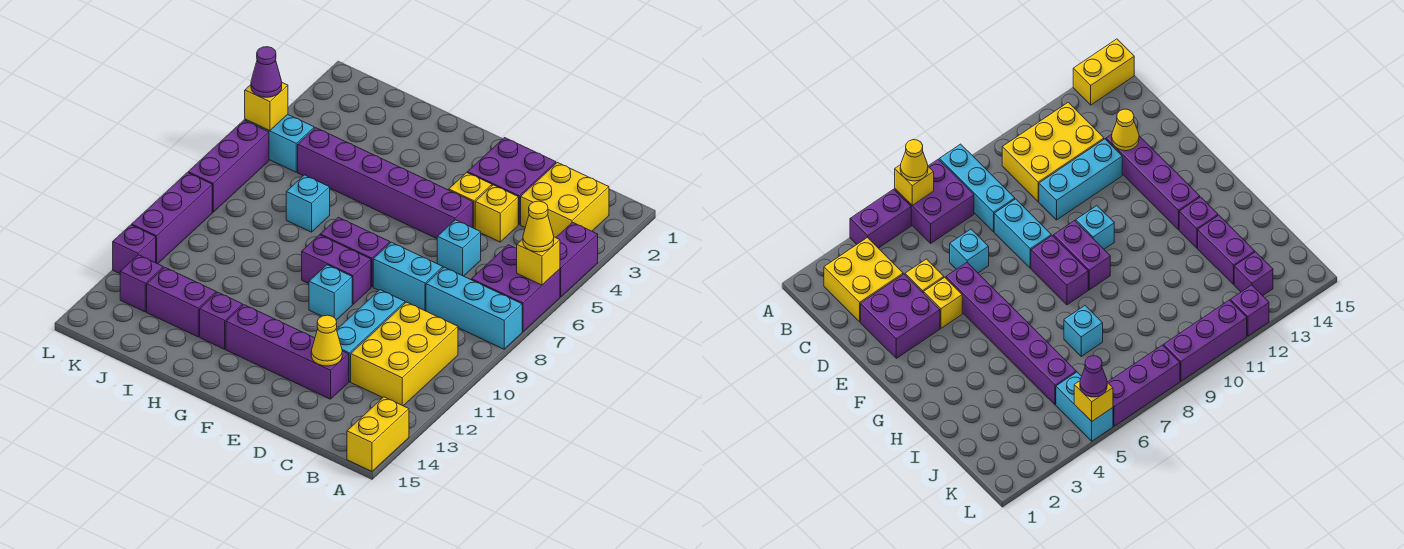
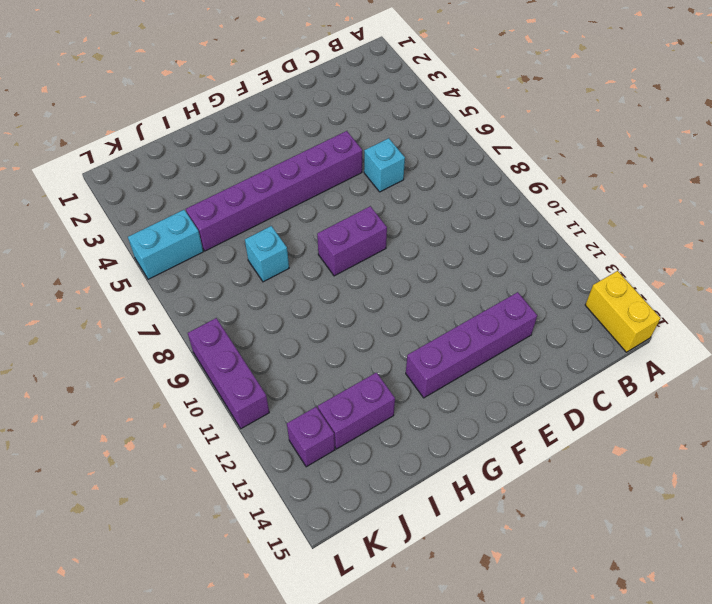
none -> purple brick A4:A5 level 1
none -> purple brick A6:B7 level 1
none -> cyan brick A8:C8 level 1
none -> yellow brick B2:C3 level 1

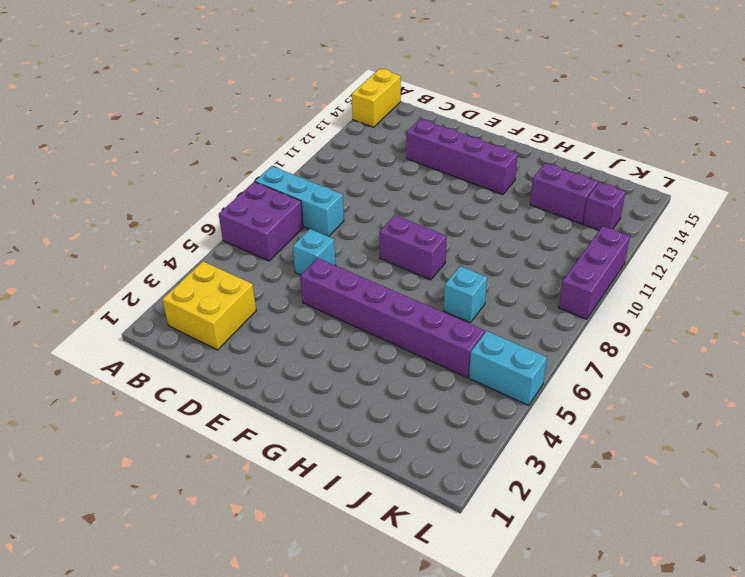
none -> purple brick A4:A5 level 1
none -> yellow brick B10:C12 level 1
none -> purple brick D2:E3 level 1
none -> yellow brick D4 level 1

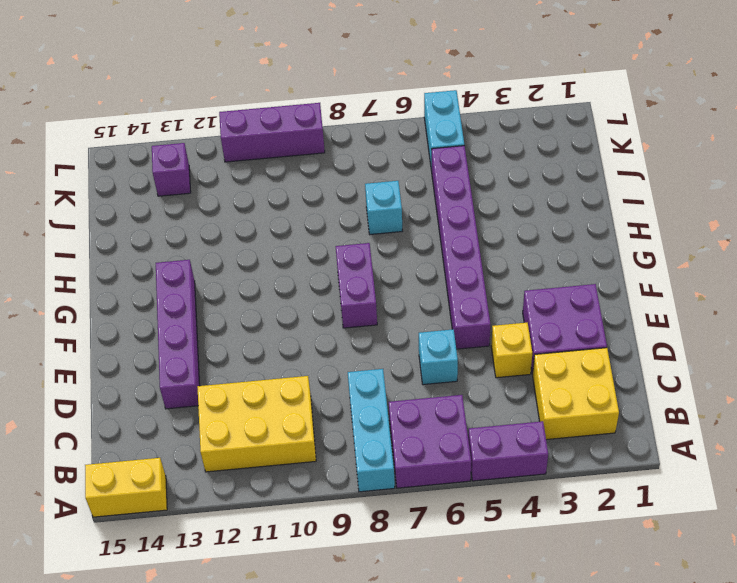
none -> cyan brick D8:E8 level 1
none -> cyan brick D10:D12 level 1
none -> yellow brick E4 level 1
none -> purple brick F9:G9 level 1

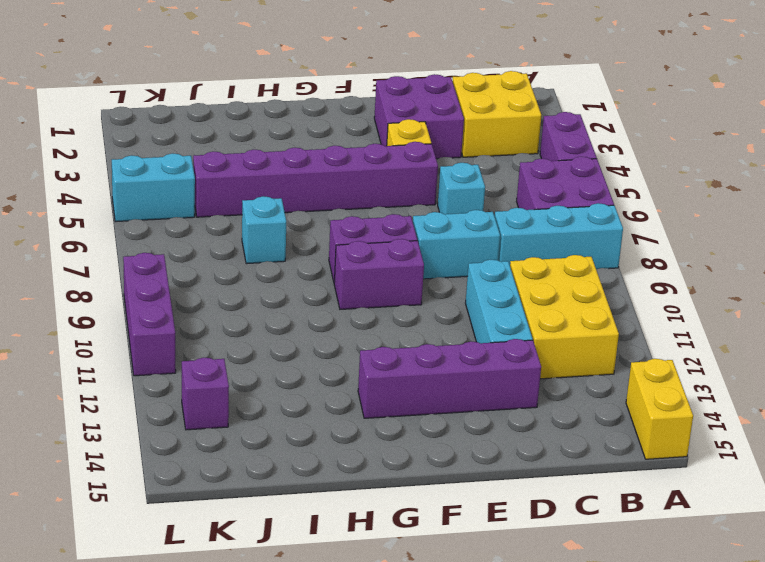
none -> yellow brick D4 level 1
none -> cyan brick F10 level 1
none -> purple brick H13 level 1
none -> purple brick I13:J13 level 1

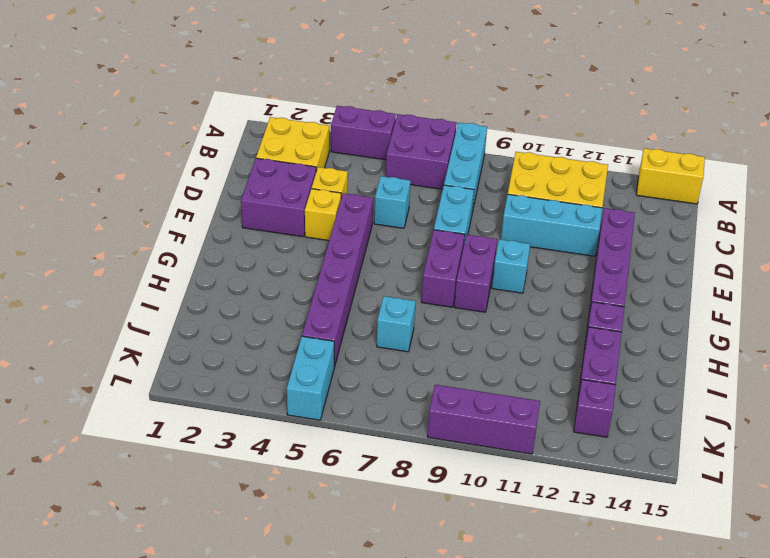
none -> purple brick L6:L8 level 1
none -> purple brick L12 level 1
none -> yellow brick A6 level 2
none -> yellow cone D13 level 2

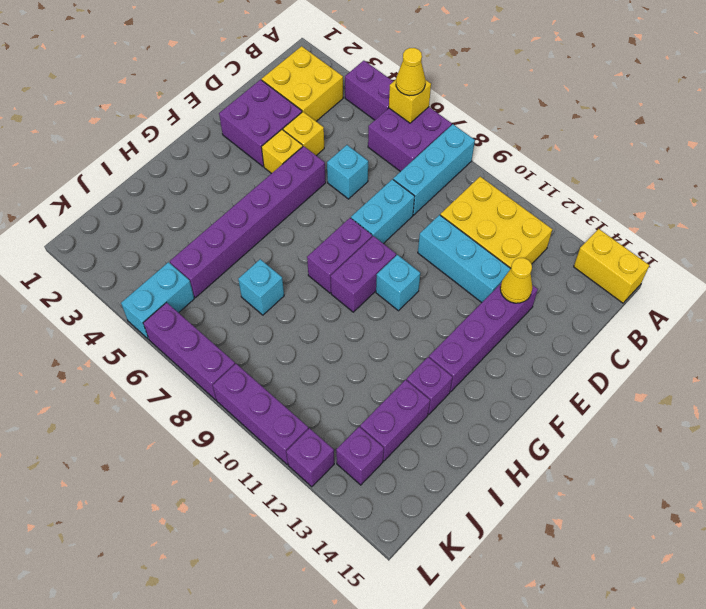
none -> yellow brick L5 level 2
none -> purple cone L5 level 3

